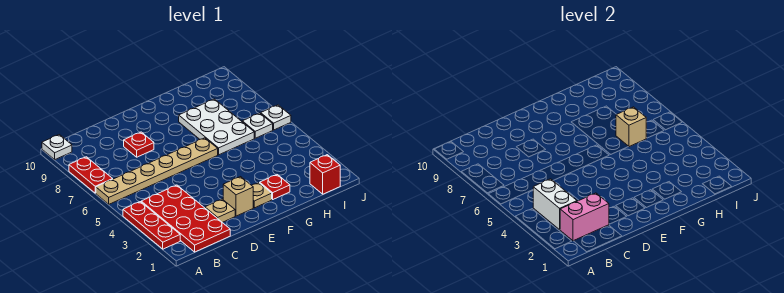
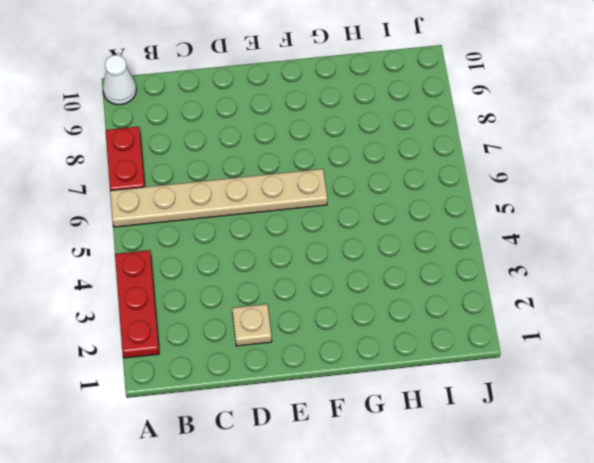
white cone A10 level 1 -> white plate A10 level 1
none -> red plate B1:C4 level 1
none -> red plate D8 level 1
none -> tan brick E2 level 1

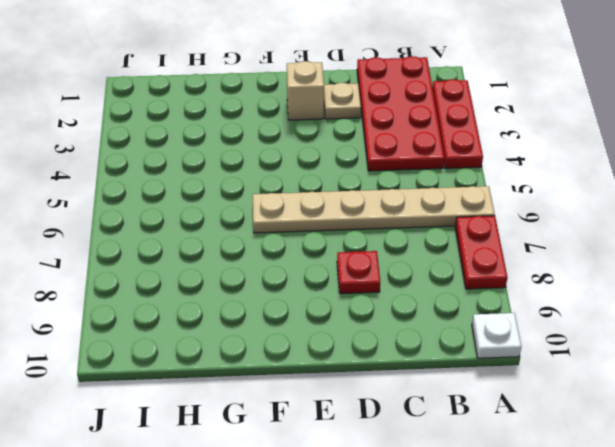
none -> tan plate F2 level 1
none -> red plate G2 level 1
none -> white plate G6:H8 level 1

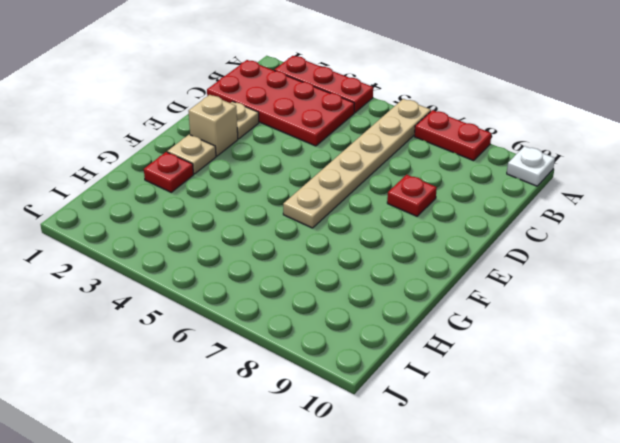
none -> white plate G6:H8 level 1
none -> red brick I1 level 1
none -> white plate I6 level 1

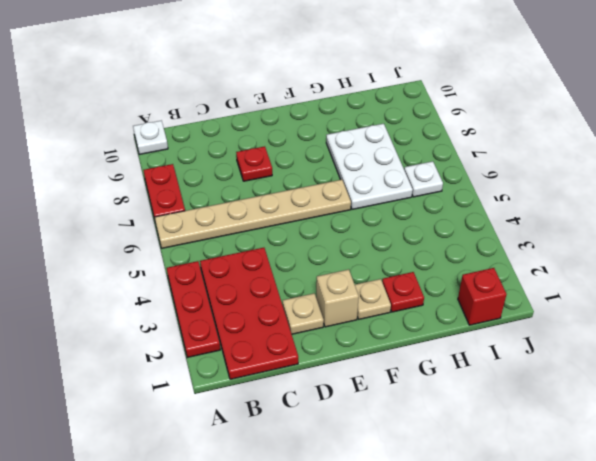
none -> white plate J6 level 1
none -> pink brick B2:C2 level 2
none -> white brick B3:B4 level 2

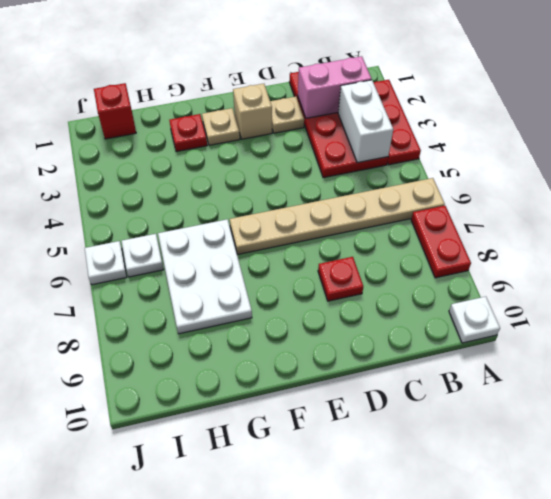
none -> tan brick H6 level 2

